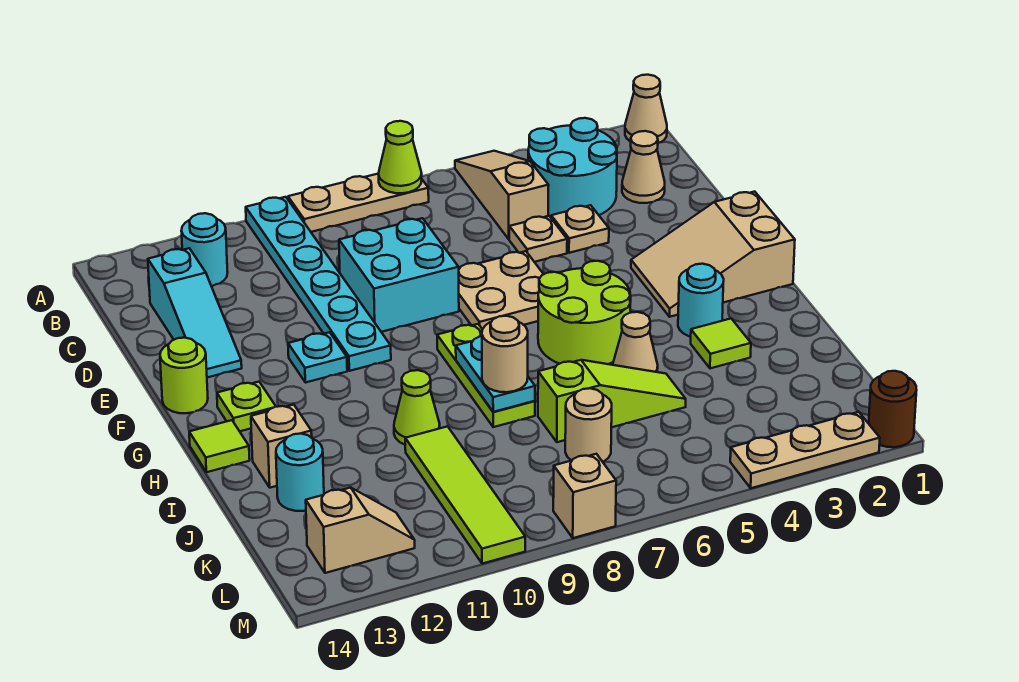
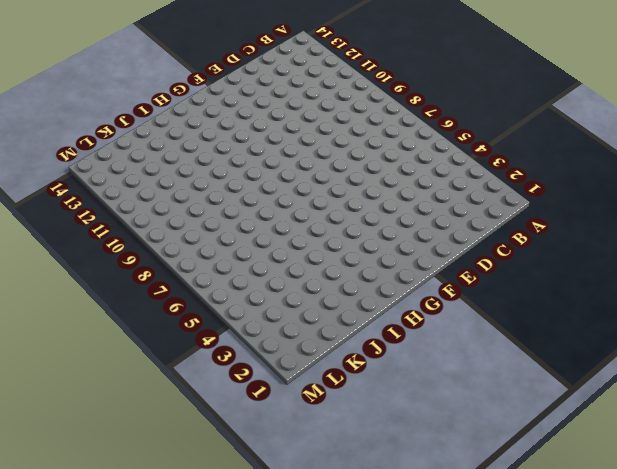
none -> tan cone A1 level 1
none -> tan slope A5:C5 level 1 top C
none -> tan plate A7:A9 level 1
none -> cyan plate A10:F10 level 1

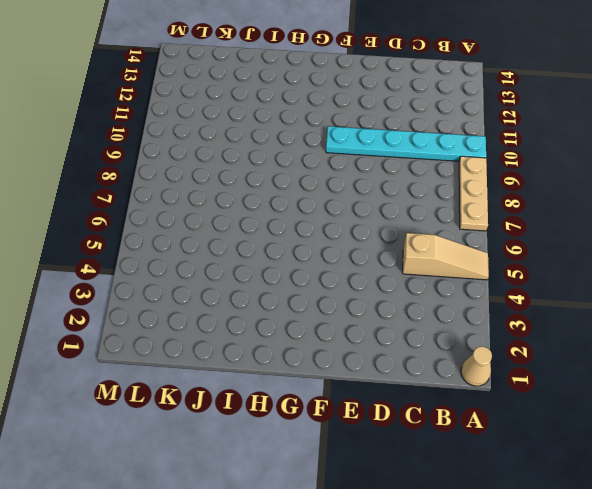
none -> cyan round brick B3:C4 level 1
none -> cyan round brick B12 level 1
none -> tan cone C2 level 1
none -> cyan slope C13:E13 level 1 top C

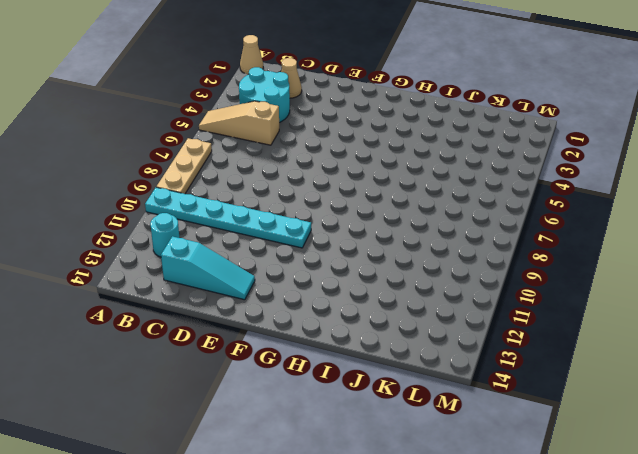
none -> tan plate D4 level 1
none -> tan plate D5 level 1
none -> cyan brick D8:E9 level 1
none -> tan plate E6:F7 level 1

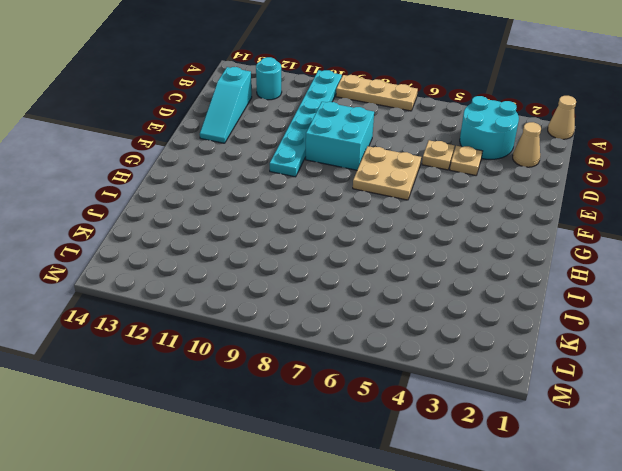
none -> tan slope A5:C5 level 1 top C
none -> tan slope F1:G3 level 1 top 1
none -> cyan plate F11 level 1
none -> lime round brick F14 level 1

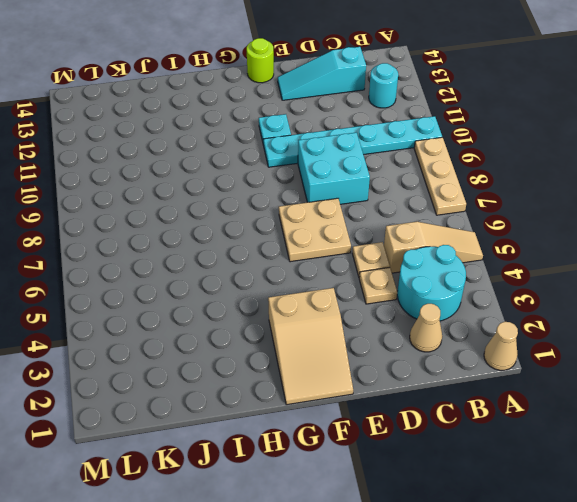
tan slope F1:G3 level 1 top 3 -> tan slope F1:G3 level 1 top 1
none -> lime round brick G5:H6 level 1
none -> lime plate G8:I8 level 1
none -> lime plate G13 level 1
none -> cyan round brick H3 level 1

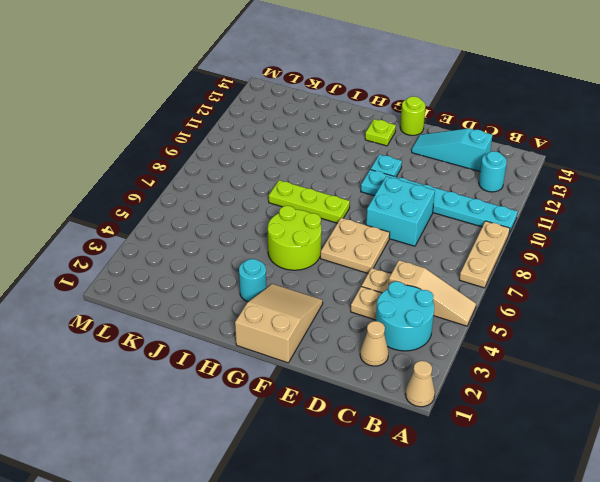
none -> lime tile H14 level 1
none -> lime tile I3 level 1
none -> tan cone I5 level 1
none -> lime cone I10 level 1

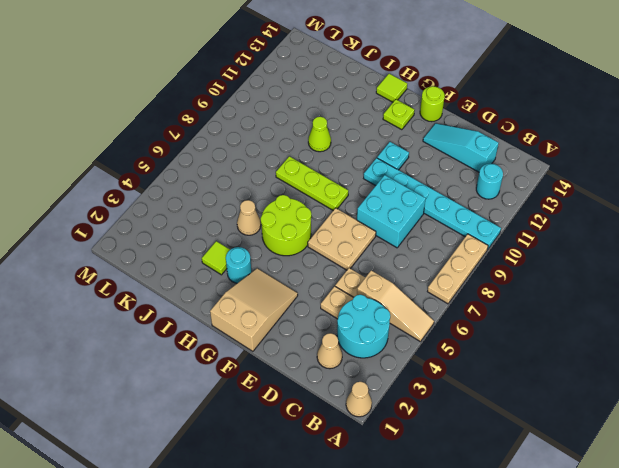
none -> tan brick I13 level 1
none -> lime slope J5:J7 level 1 top 7
none -> lime tile J10:M10 level 1
none -> cyan round brick J13 level 1

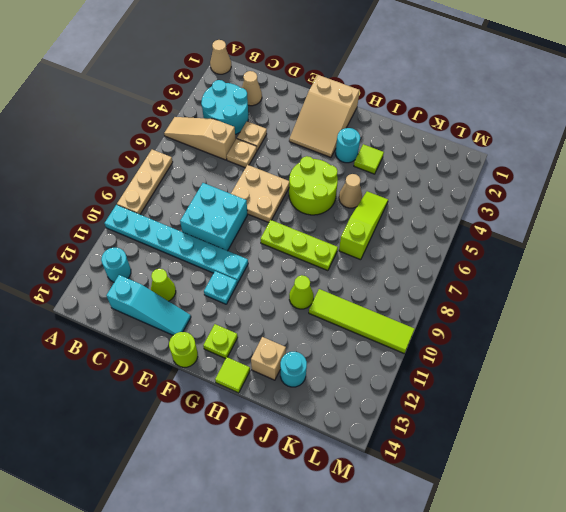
lime cone D12 level 1 -> lime cone A7 level 2
none -> tan round brick K7 level 1
none -> tan slope L12:L13 level 1 top 13
none -> brown round brick M1 level 1
none -> tan plate M2:M4 level 1

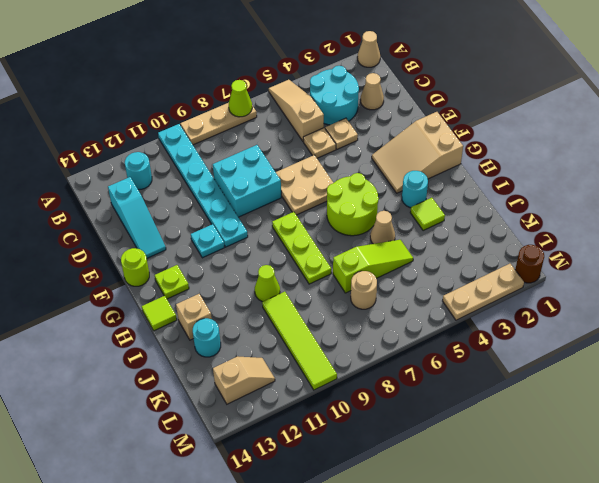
none -> tan brick M8 level 1
none -> cyan plate H8:I8 level 2
none -> tan round brick I8 level 3

